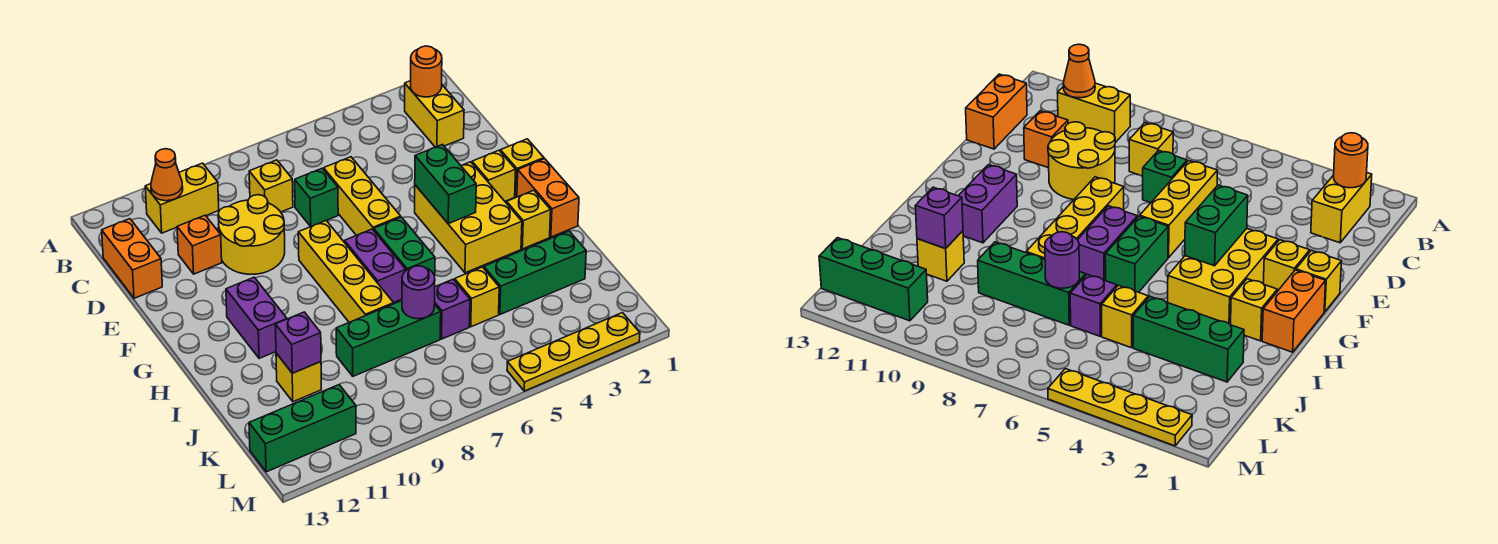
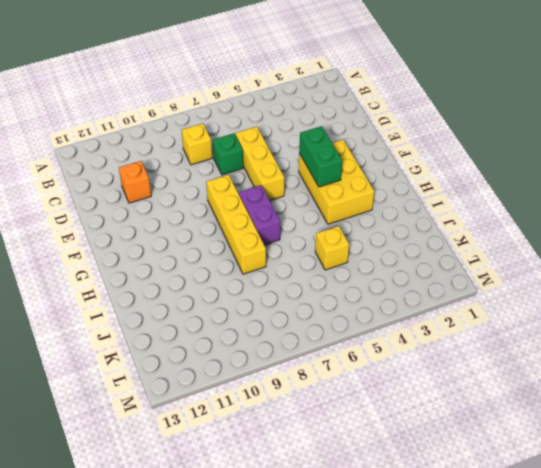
none -> yellow brick B2:C2 level 1
none -> yellow brick B10:B11 level 1
none -> orange brick C13:D13 level 1

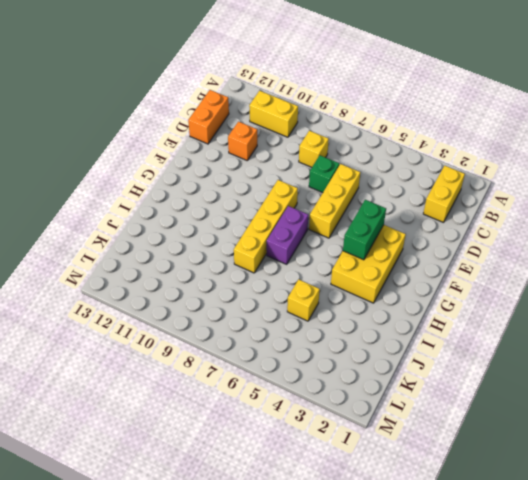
none -> yellow round brick D9:E10 level 1
none -> yellow brick F1 level 1
none -> yellow brick F2 level 1

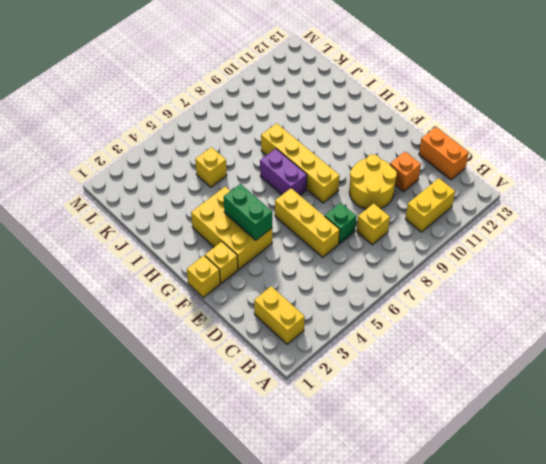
none -> orange brick G1:H1 level 1
none -> green brick G6:H6 level 1
none -> purple brick G11:H11 level 1

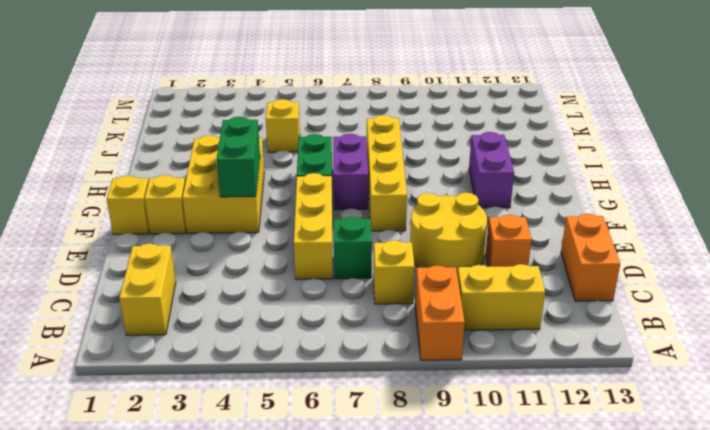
orange brick A9:B9 level 1 -> orange brick G1:H1 level 1
none -> yellow brick H2 level 1
none -> green brick J2:J4 level 1
none -> purple brick J6 level 1

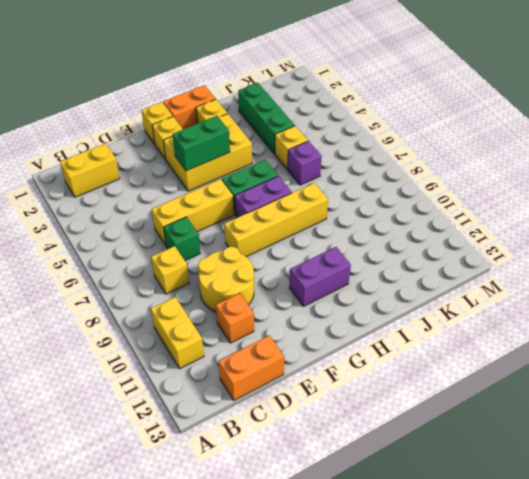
none -> green brick J7:J9 level 1
none -> yellow brick J11 level 1
none -> green brick L11:L13 level 1

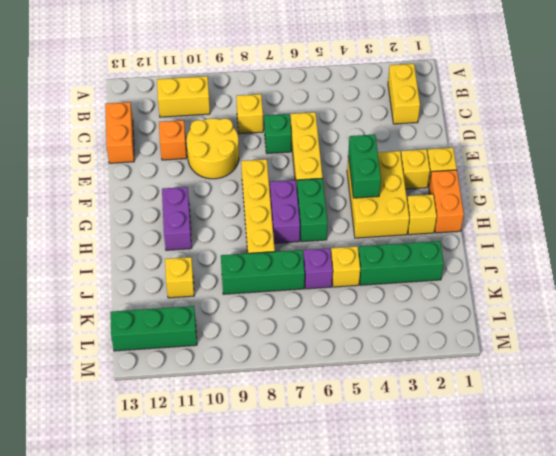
none -> yellow plate M2:M5 level 1
none -> orange round brick B2 level 2
none -> orange cone B11 level 2

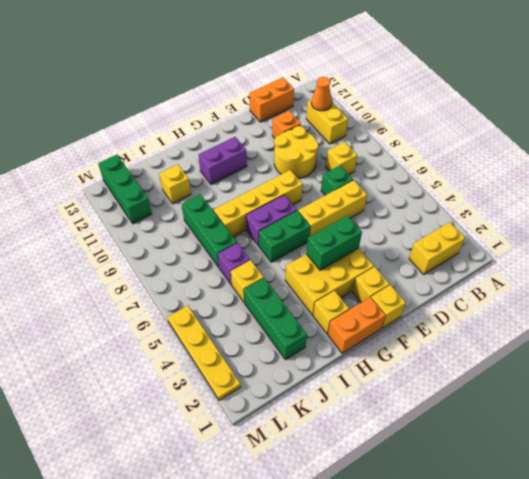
none -> orange round brick B2 level 2
none -> purple round brick J7 level 2
none -> purple brick J11 level 2

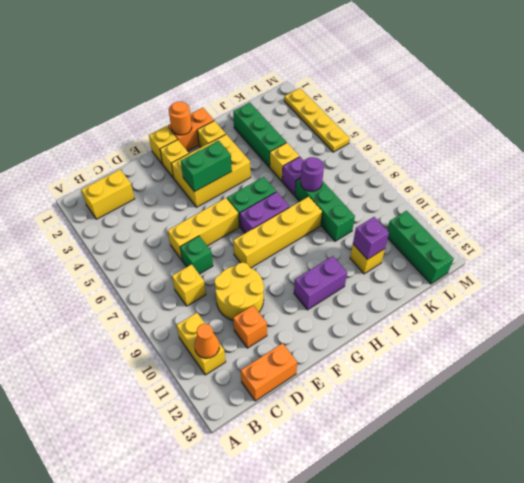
orange round brick G1 level 2 -> orange round brick B2 level 2

